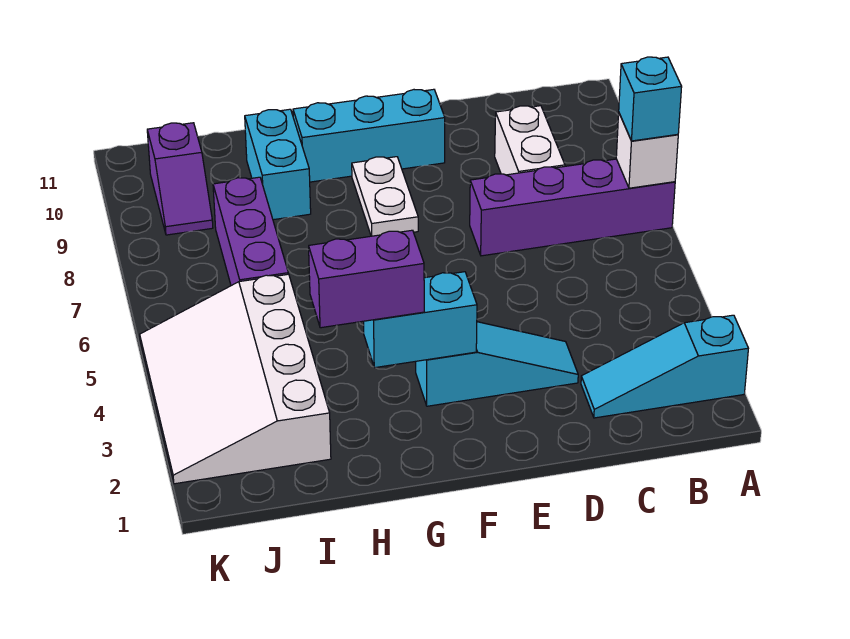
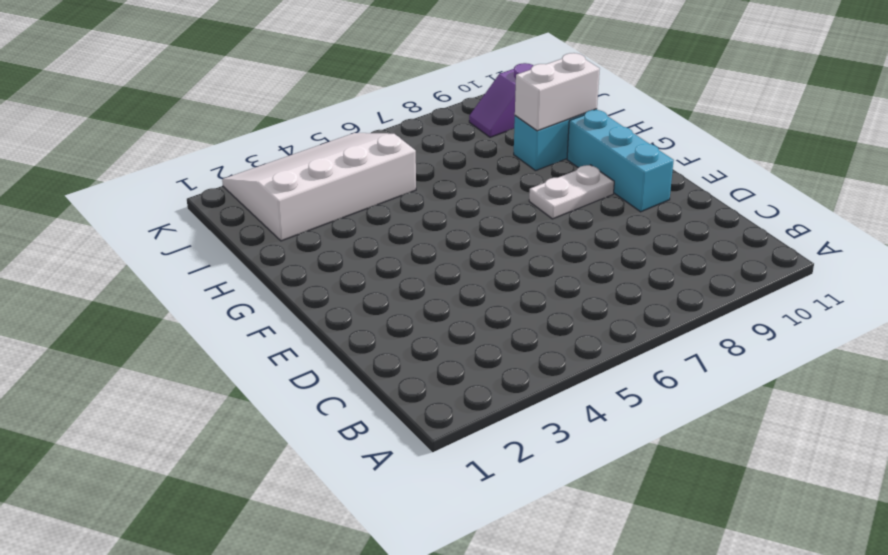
white brick H9:H10 level 2 -> white brick C8:C9 level 1
none -> cyan slope A2:C2 level 1 top A
none -> purple brick A7:D7 level 1
none -> cyan slope D3:F3 level 1 top F

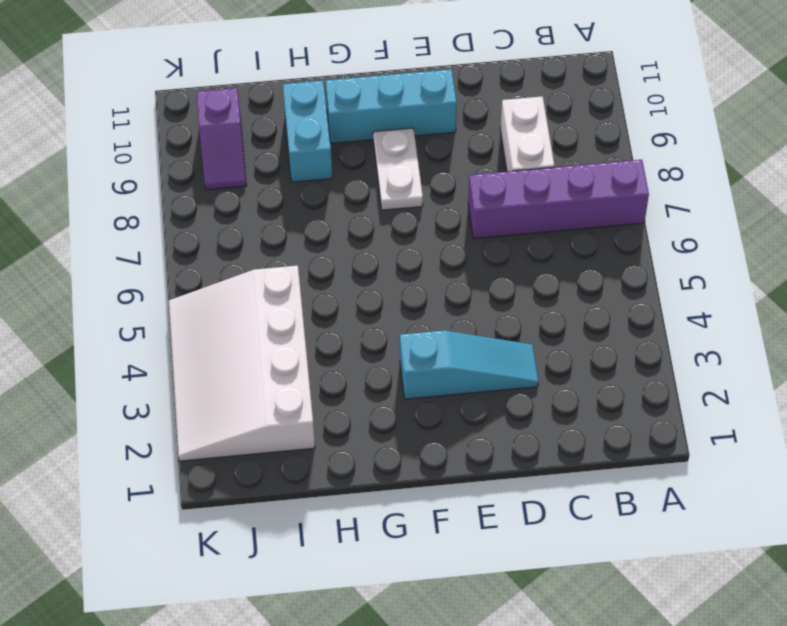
none -> cyan slope A2:C2 level 1 top A
none -> purple brick I6:I8 level 1
none -> white brick A7 level 2

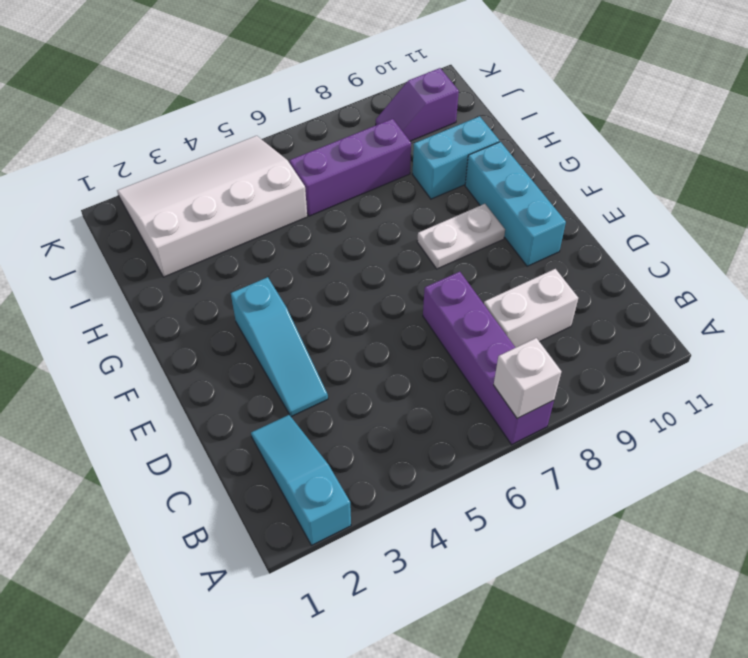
none -> cyan brick F3:G3 level 2
none -> cyan brick A7 level 3
none -> purple brick G3:H3 level 3

